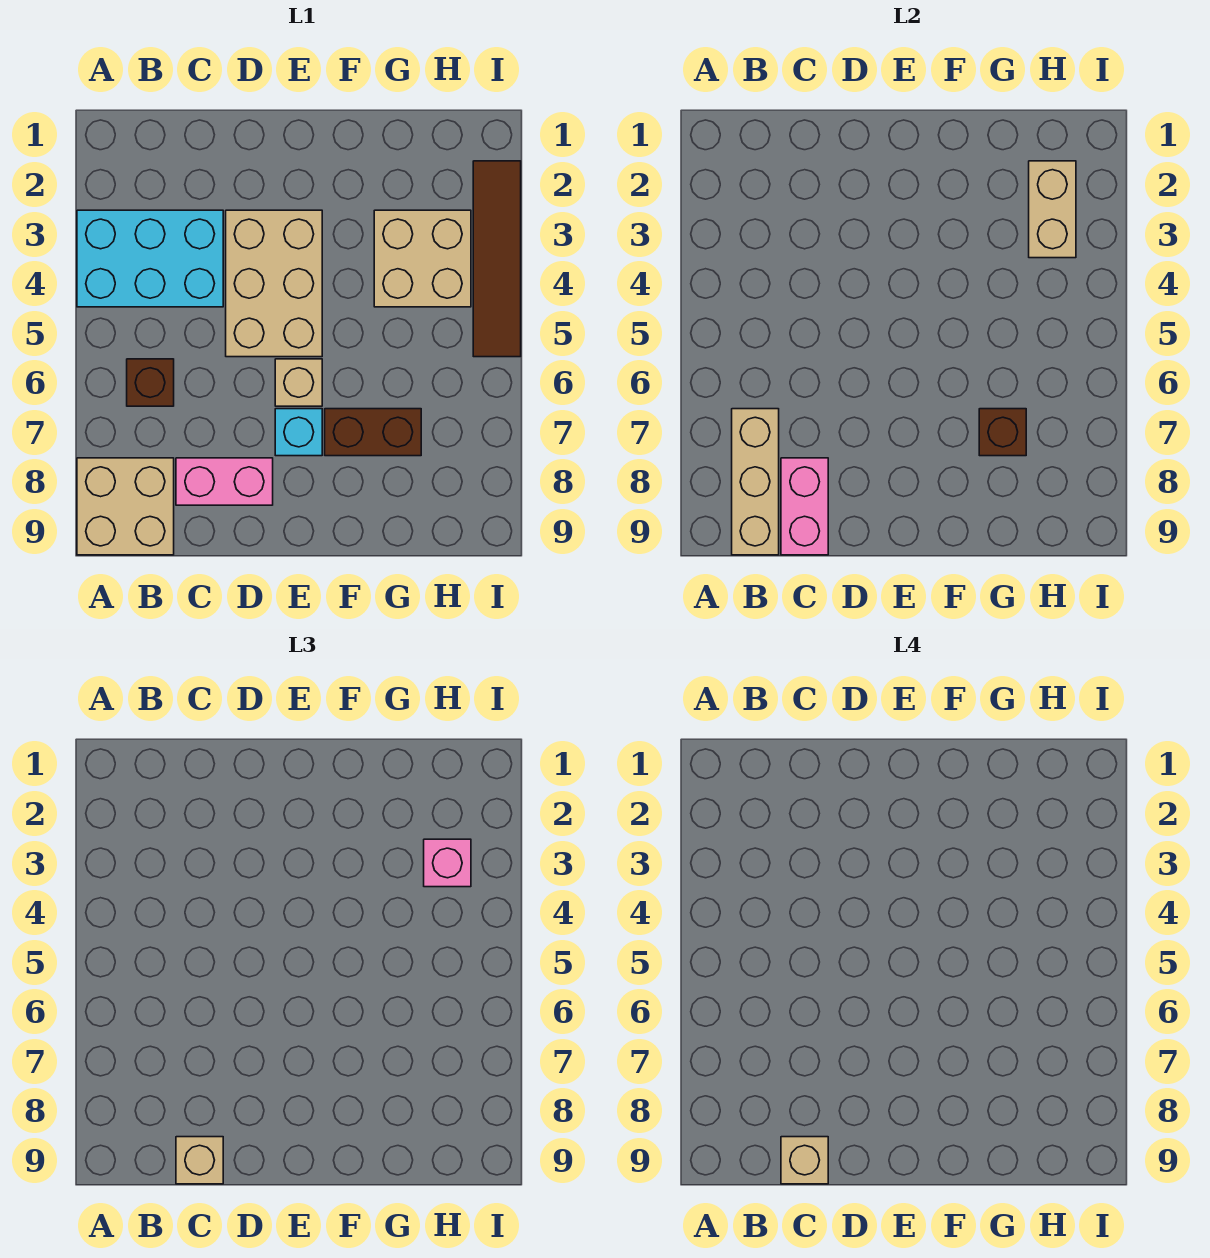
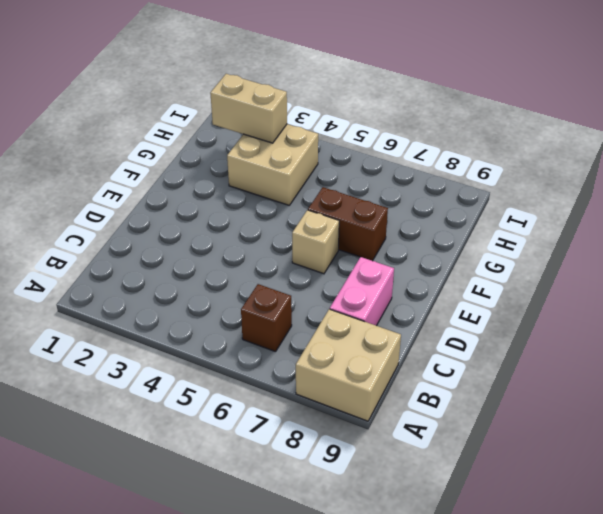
brown brick F6:F7 level 1 -> brown brick F7:G7 level 1
none -> cyan brick A3:C4 level 1
none -> tan brick D3:E5 level 1
none -> cyan brick E7 level 1

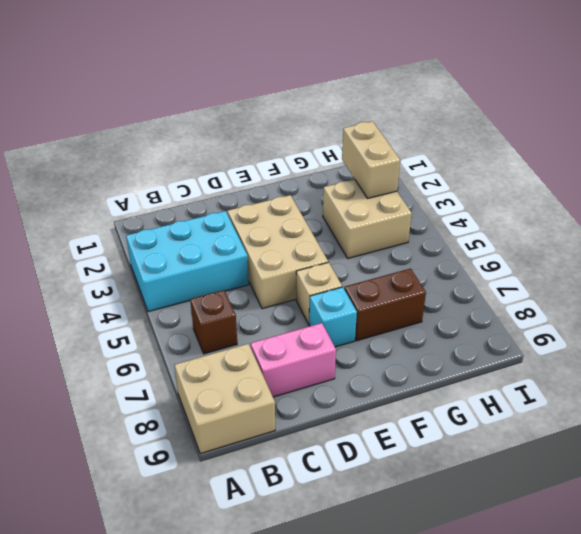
none -> brown tile I2:I5 level 1
none -> tan brick B7:B9 level 2
none -> pink brick C8:C9 level 2

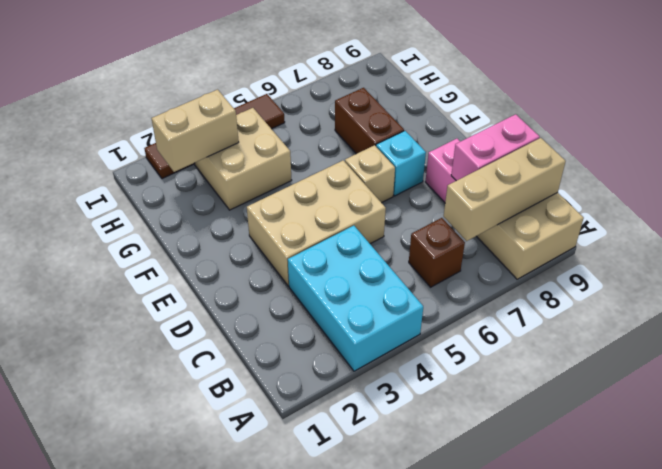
none -> brown brick G7 level 2
none -> tan brick C9 level 3
none -> pink brick H3 level 3

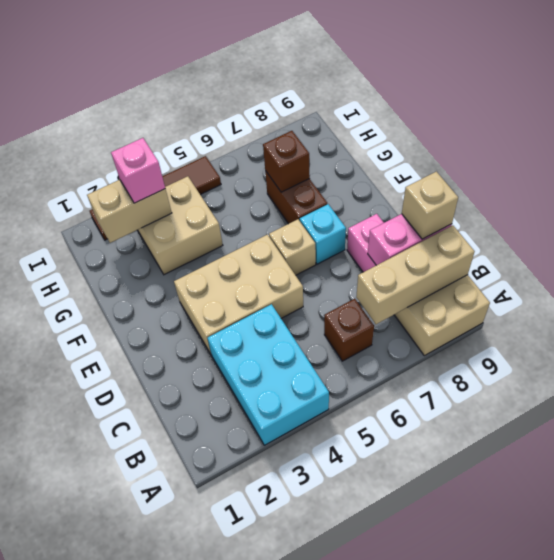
none -> tan brick C9 level 4

